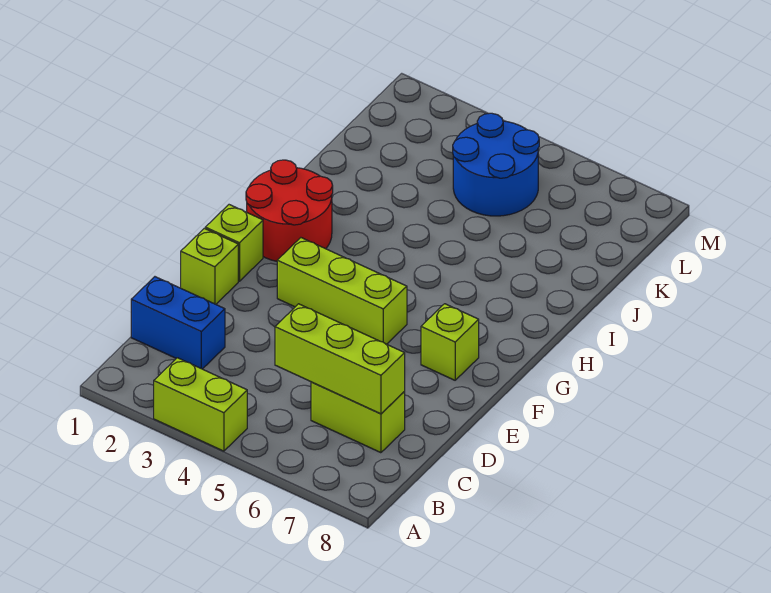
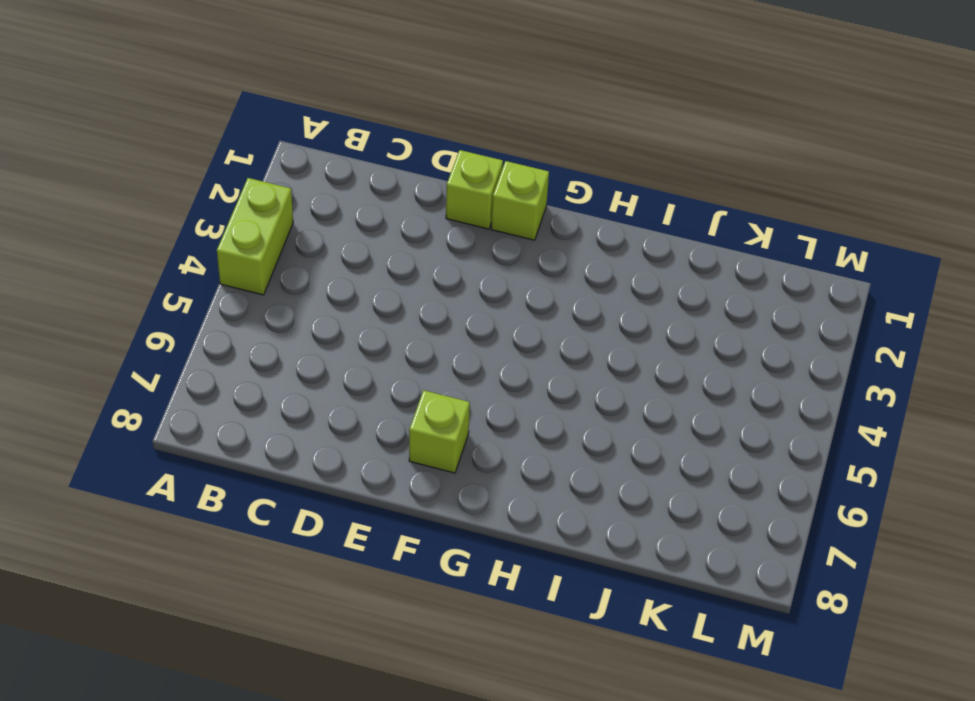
none -> blue brick C1:C2 level 1
none -> lime brick C6:C7 level 1

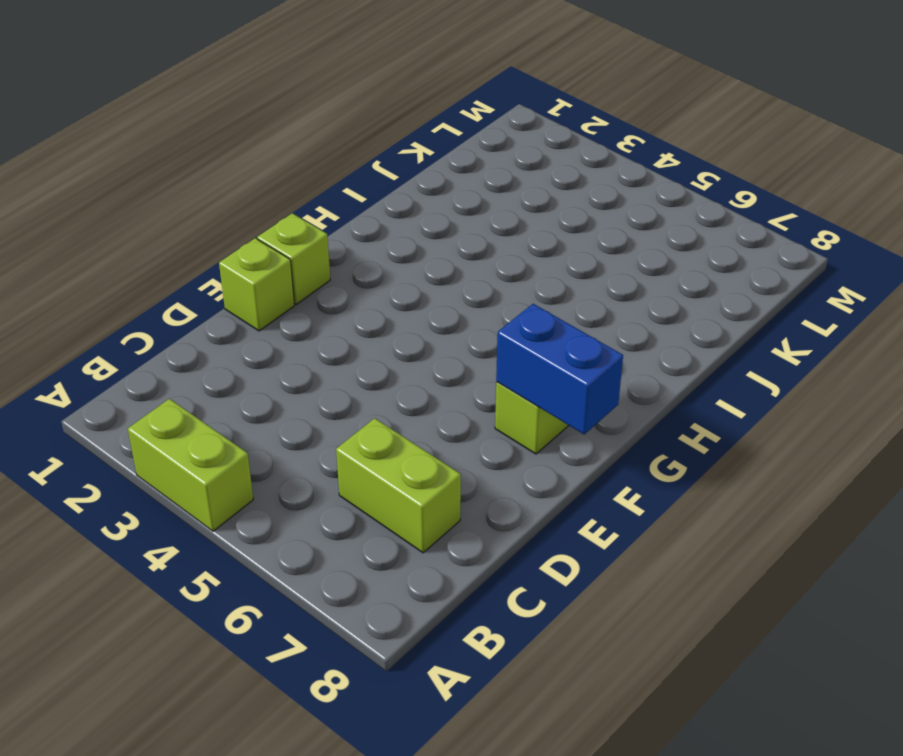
blue brick F7:F8 level 2 -> blue brick C1:C2 level 1
none -> lime brick F3:F5 level 1
none -> red round brick G1:H2 level 1

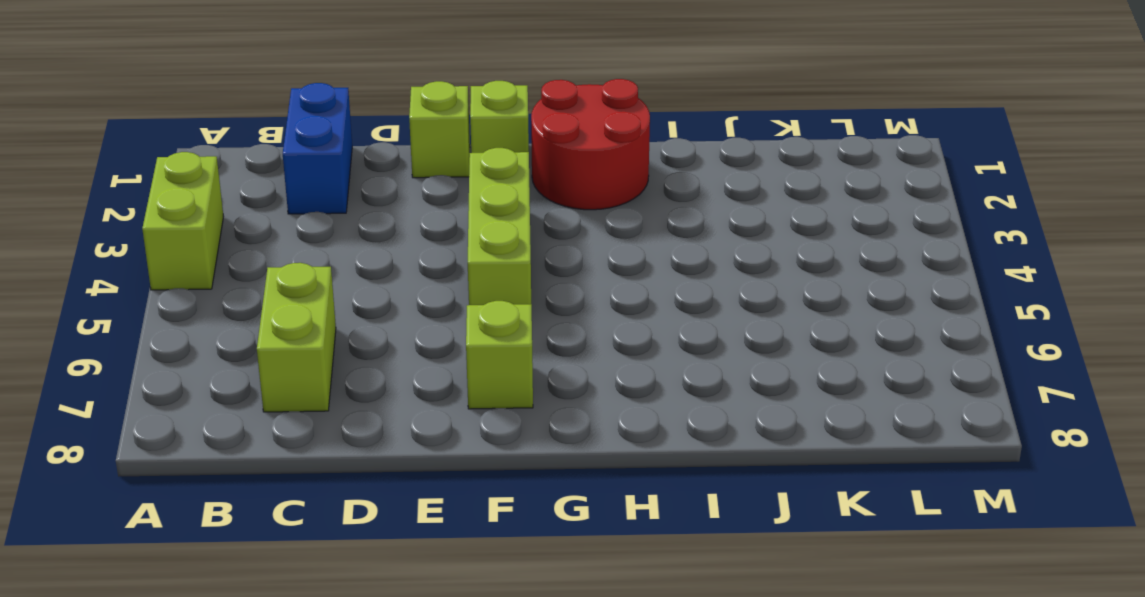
none -> blue round brick K4:L5 level 1
none -> lime brick C5:C7 level 2

